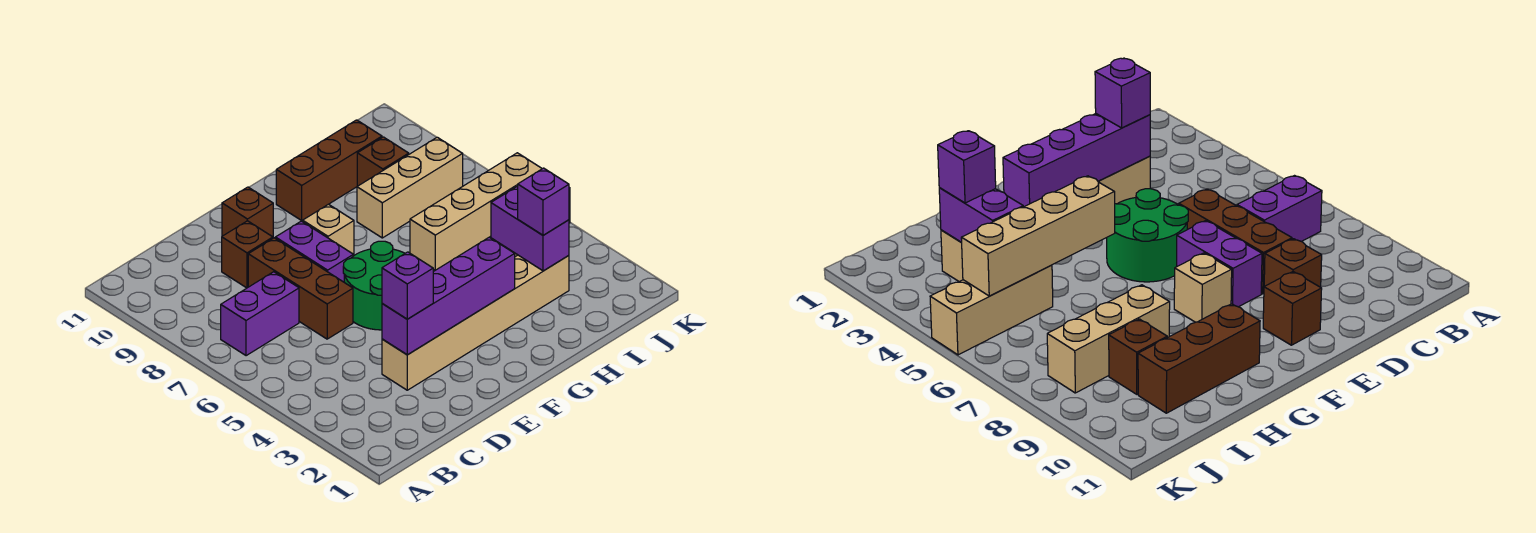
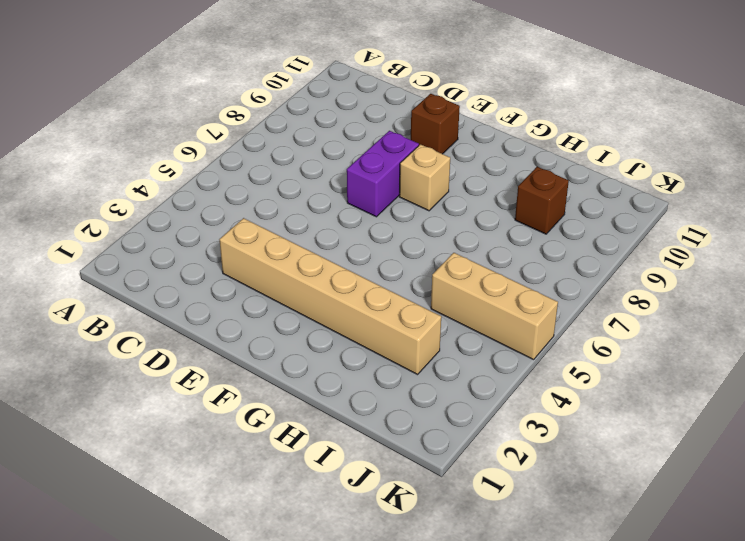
none -> purple brick B7:C7 level 1
none -> brown brick D6:D8 level 1
none -> brown brick D9 level 1

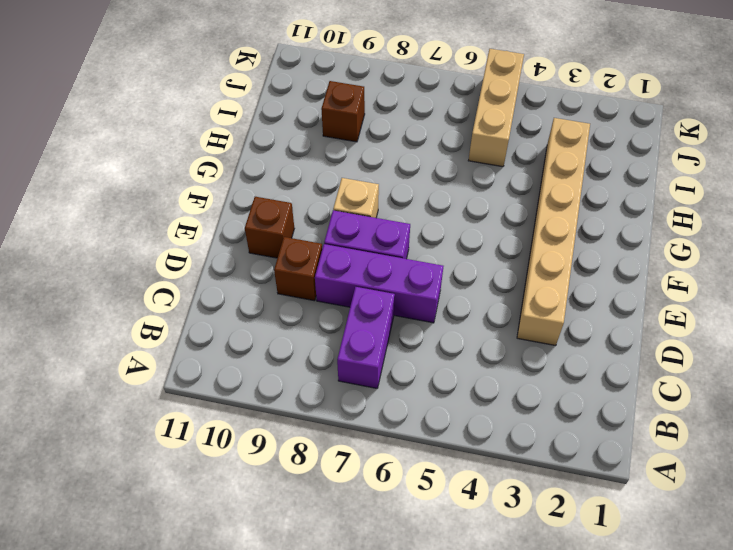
purple brick D6:D8 level 1 -> brown brick D6:D8 level 1
none -> green round brick E5:F6 level 1
none -> brown brick G10:I10 level 1
none -> tan brick H8:J8 level 1

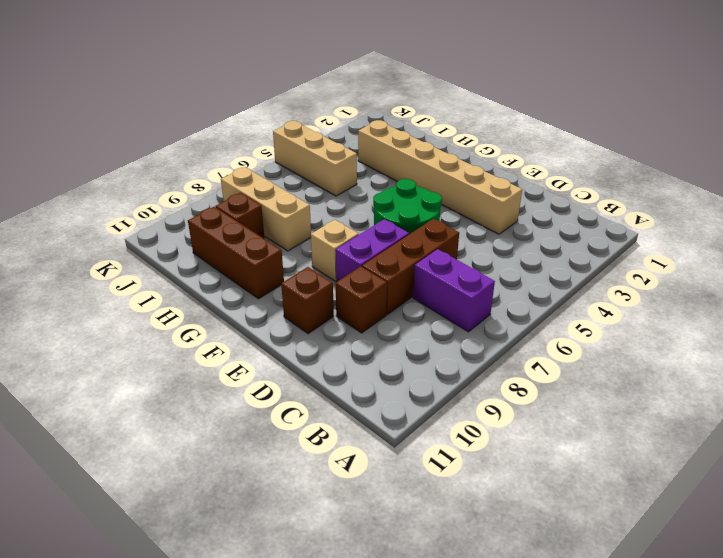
none -> purple brick D3:G3 level 2
none -> tan brick G5:J5 level 2
none -> purple brick I3:I4 level 2

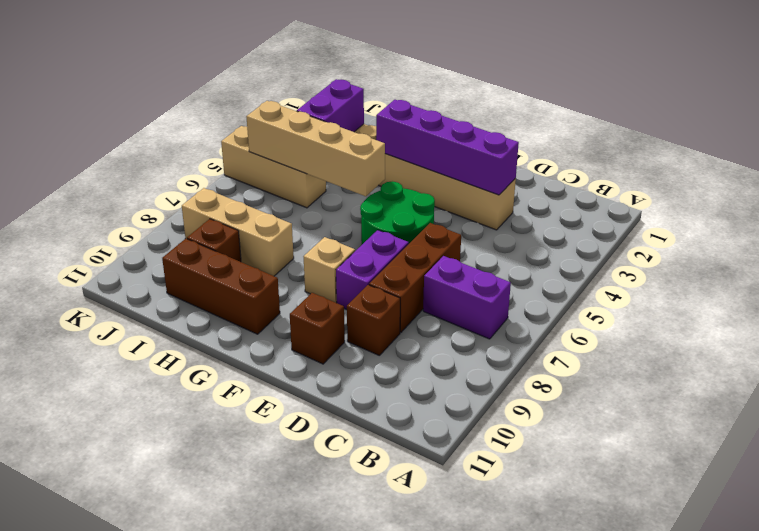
none -> purple brick D3 level 3
none -> purple brick I3 level 3

